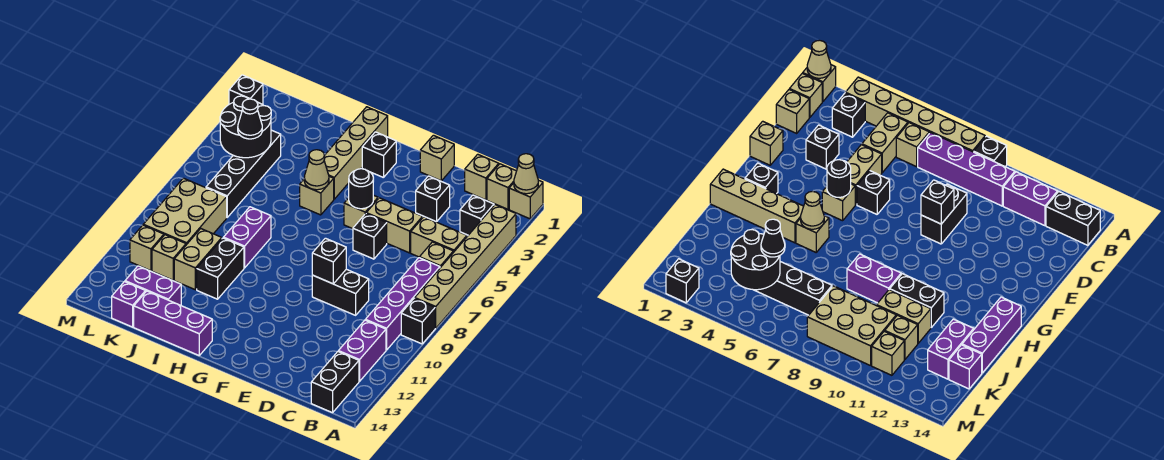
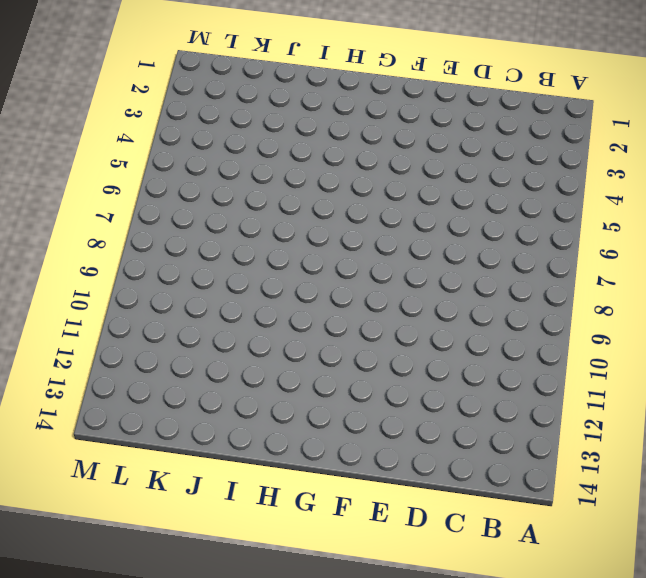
none -> tan brick A1 level 1
none -> tan brick A3:A8 level 1
none -> black brick A9 level 1
none -> tan brick B1 level 1

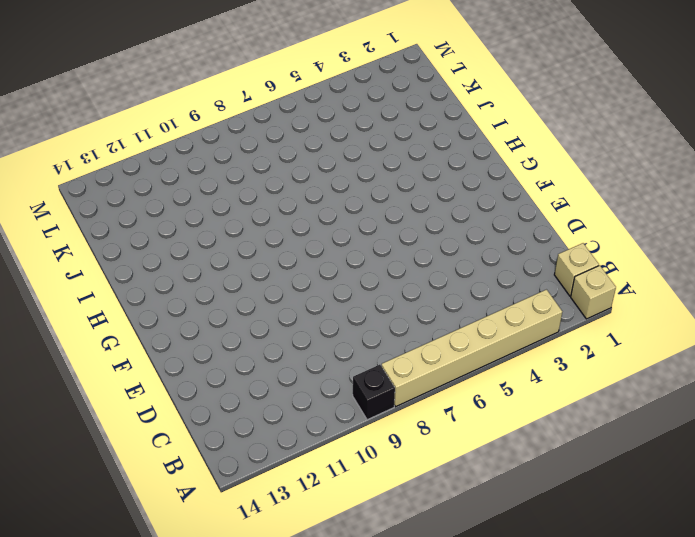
none -> black brick B3 level 1
none -> tan brick B5:C5 level 1
none -> tan brick B6 level 1
none -> purple brick B7:B10 level 1

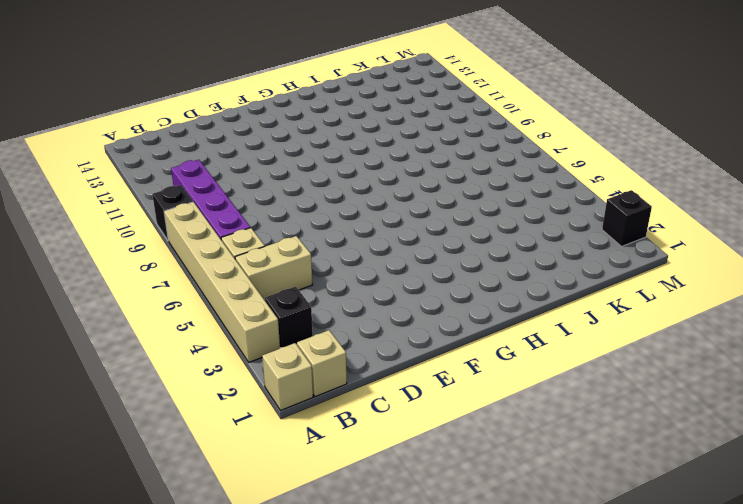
none -> purple brick B11:B12 level 1
none -> black brick B13:B14 level 1
none -> tan brick C1 level 1
none -> black brick D3 level 1

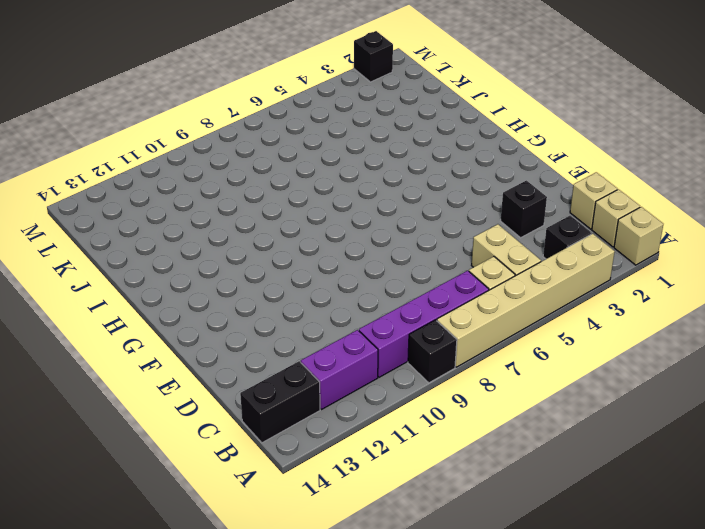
none -> tan brick D5:E5 level 1
none -> black brick D9:E9 level 1
none -> tan brick E1 level 1
none -> black brick E6 level 1

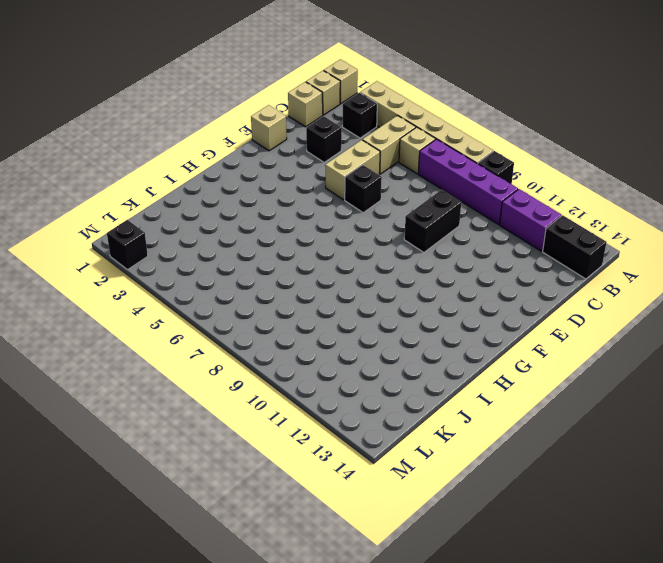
none -> tan brick F5 level 1
none -> black brick G2 level 1
none -> tan brick H1:H4 level 1
none -> tan brick H5 level 1

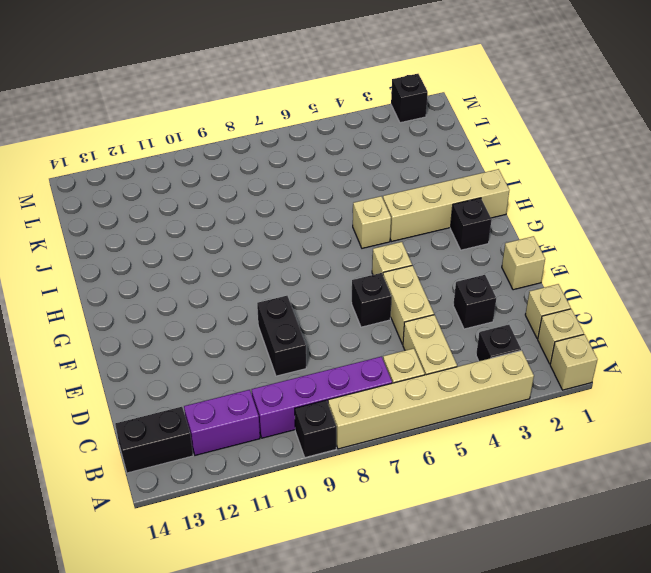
none -> purple brick H14:J14 level 1
none -> purple brick I8:I9 level 1
none -> black brick I10:I11 level 1
none -> tan brick J10:J11 level 1

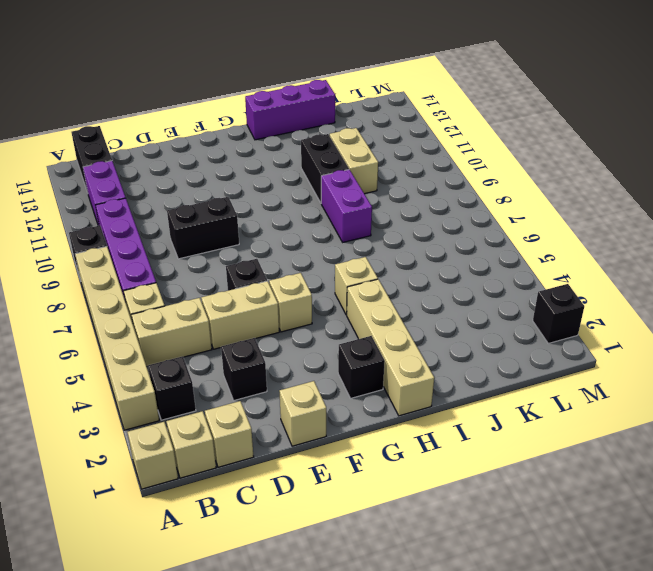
none -> purple brick J13:K13 level 1
none -> black brick K4:K7 level 1
none -> tan brick K8:L10 level 1
none -> tan brick K11 level 1

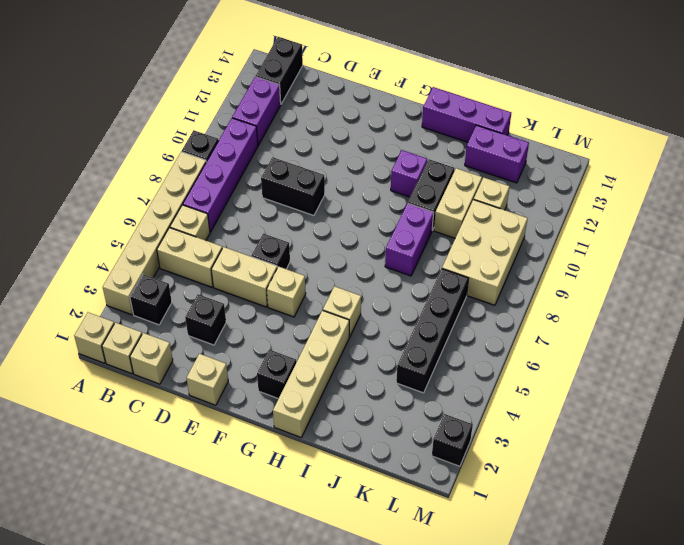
purple brick H11 level 1 -> purple brick K14 level 1
none -> tan brick L11 level 1
none -> tan cone A1 level 2
none -> black brick E9 level 2
none -> black round brick F5 level 2

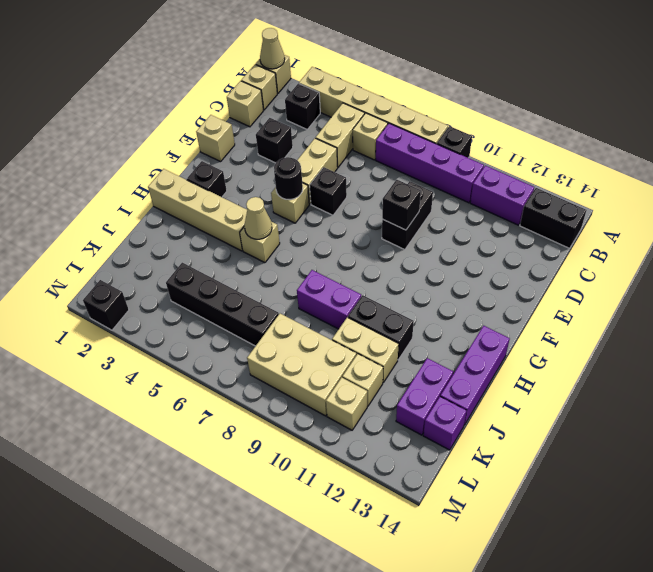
none -> black round brick K4:L5 level 2
none -> black cone K5 level 3

